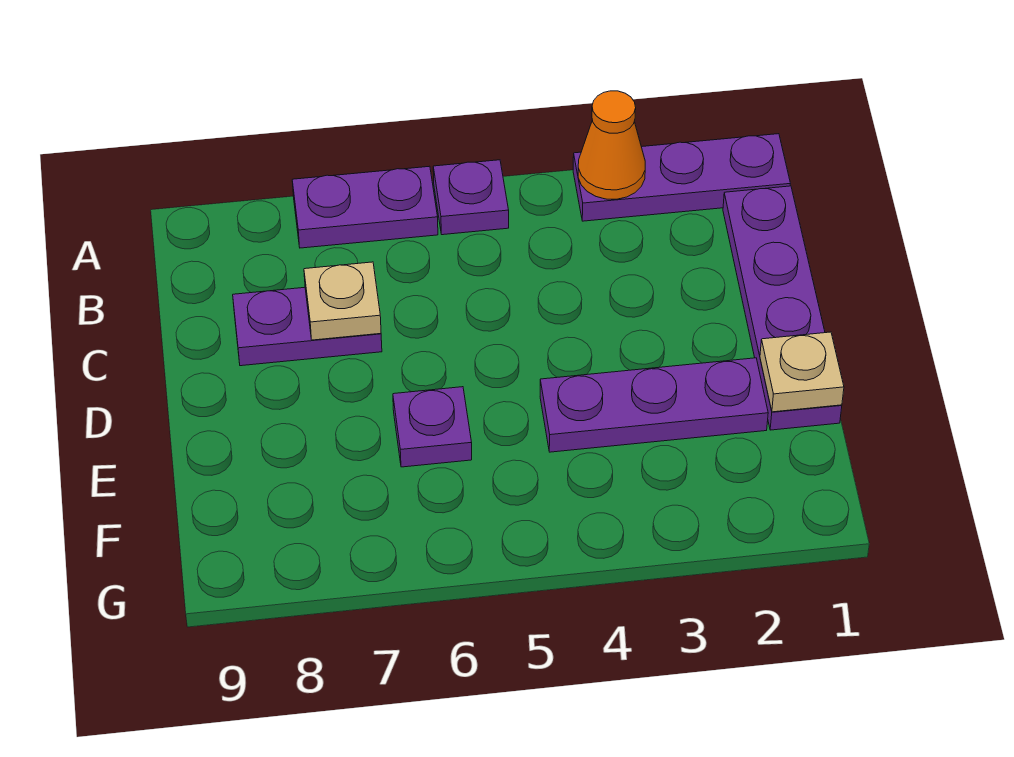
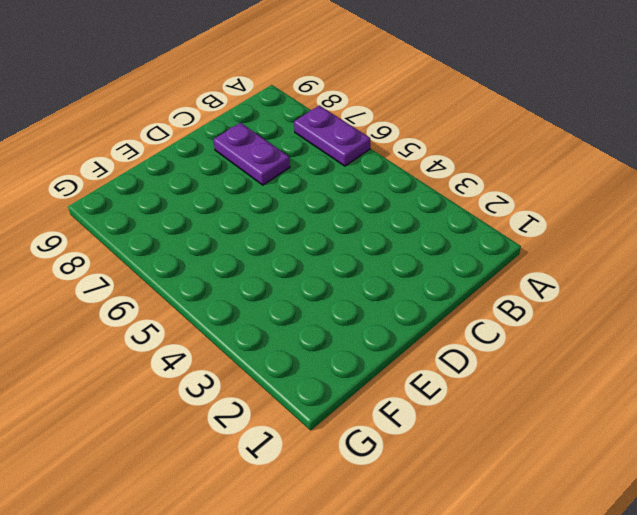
none -> purple plate A1:A3 level 1
none -> purple plate A5 level 1

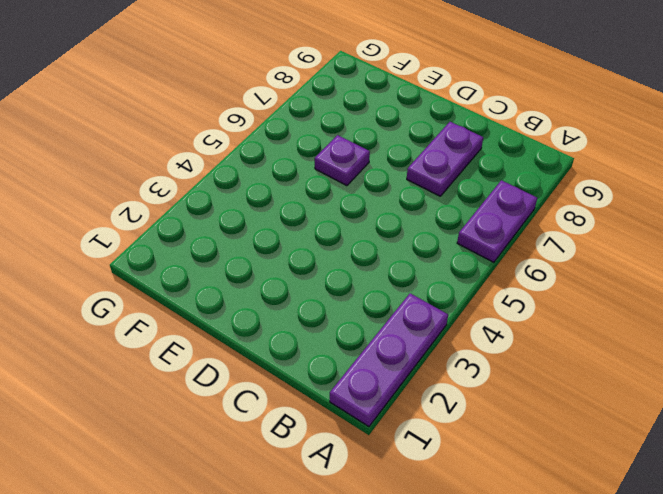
none -> purple plate A5 level 1
none -> purple plate B1:E1 level 1

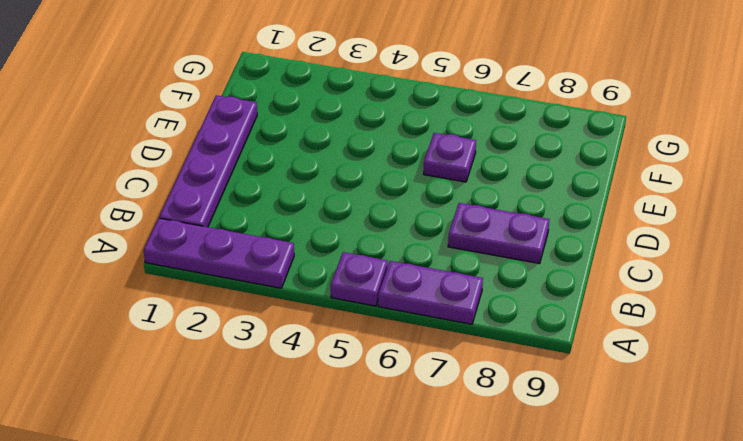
none -> purple plate E2:E4 level 1
none -> orange cone A3 level 2

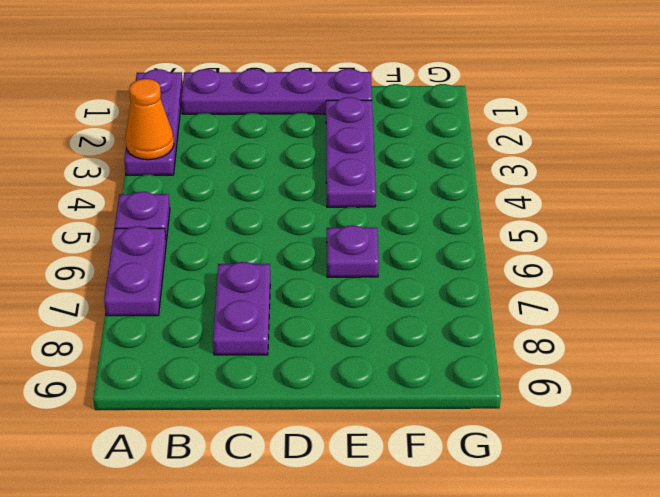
none -> tan plate C7 level 2
none -> tan plate E1 level 2

